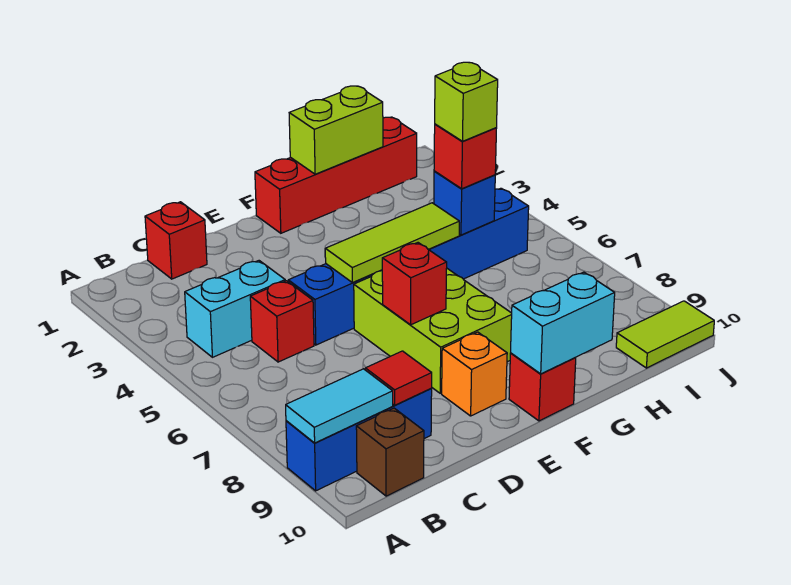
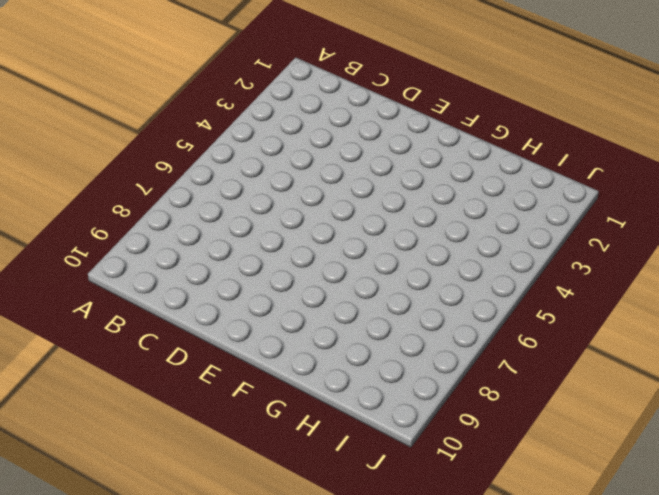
none -> blue brick A9:C9 level 1
none -> cyan brick B4:C4 level 1
none -> brown brick B10 level 1

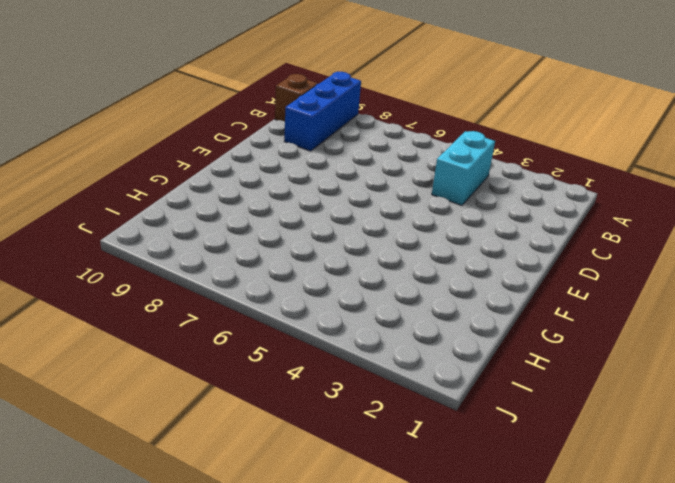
none -> red brick C1 level 1
none -> red brick C5 level 1
none -> blue brick D5:I5 level 1

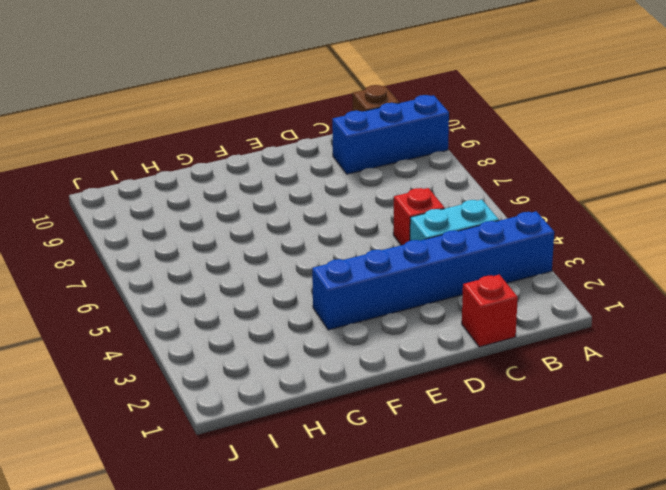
blue brick A3:F3 level 1 -> blue brick D5:I5 level 1
none -> lime brick E6:F8 level 1
none -> orange brick E9 level 1
none -> red brick F1:I1 level 1

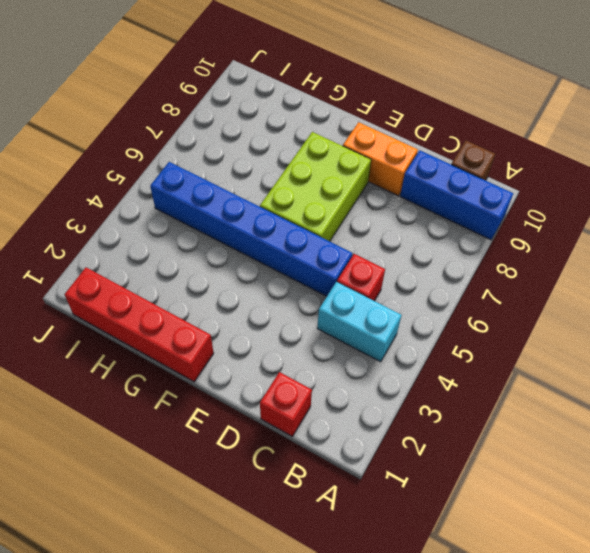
orange brick D9:E9 level 1 -> orange brick E9 level 1
none -> red brick F10 level 1
none -> lime tile I10:J10 level 1
none -> cyan tile A9:B9 level 2

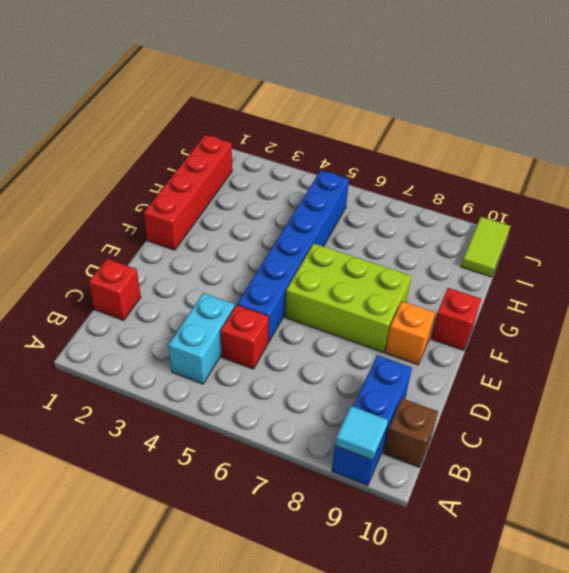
cyan tile A9 level 2 -> cyan tile A9:B9 level 2
none -> red tile C9 level 2
none -> lime tile E5:G5 level 2
none -> red brick E7 level 2

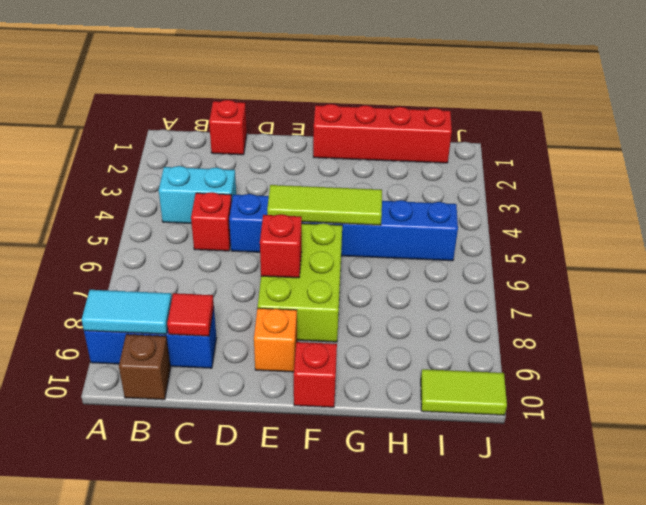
none -> cyan brick F10:G10 level 2
none -> lime brick G1:H1 level 2
none -> blue brick H5 level 2

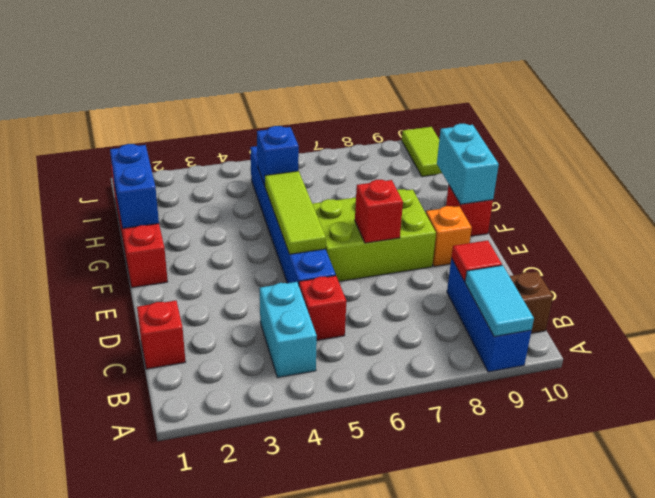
blue brick G1:H1 level 2 -> lime brick G1:H1 level 2
none -> red brick H5 level 3
none -> lime brick H5 level 4

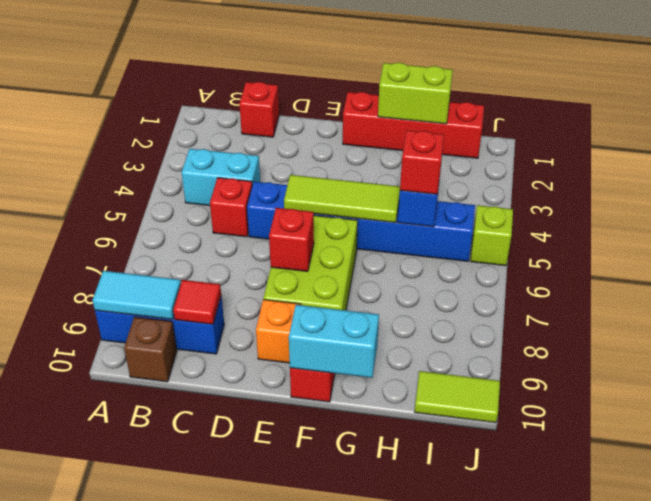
lime brick J5 level 1 -> lime brick H5 level 4

